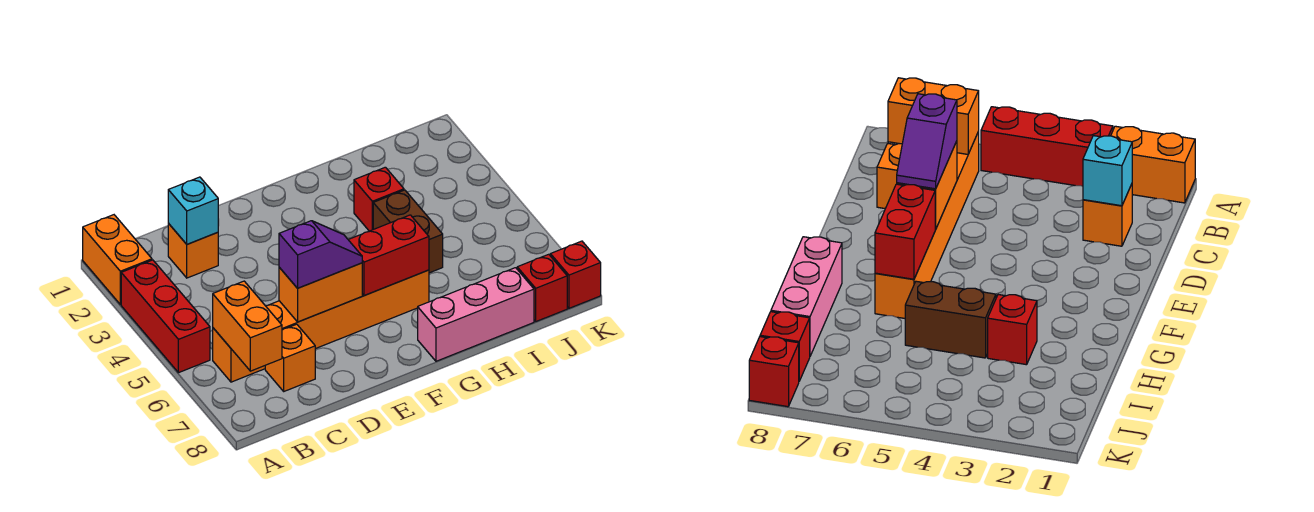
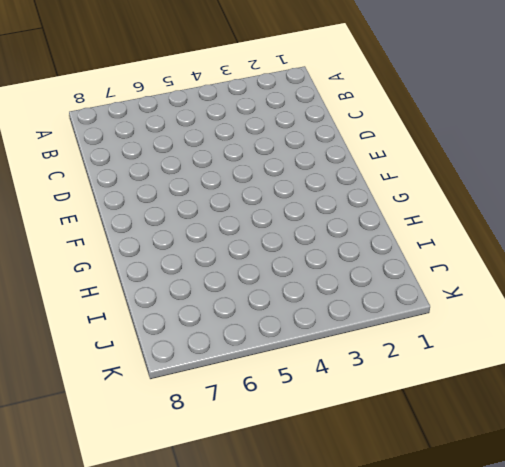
none -> orange brick A1:A2 level 1
none -> red brick A3:A5 level 1
none -> orange brick B6:G6 level 1

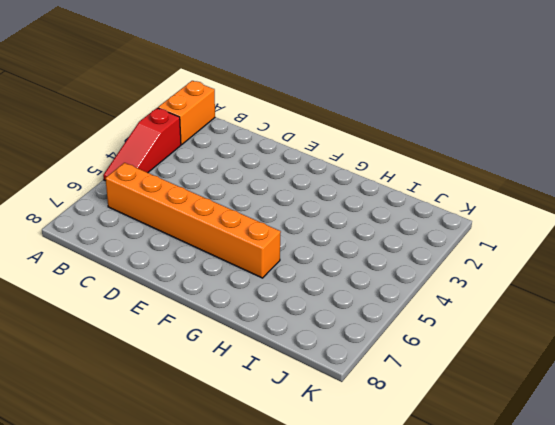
red slope A3:A5 level 1 top 3 -> red brick A3:A5 level 1
none -> orange brick C2 level 1
none -> orange brick C7 level 1
none -> pink brick G8:I8 level 1

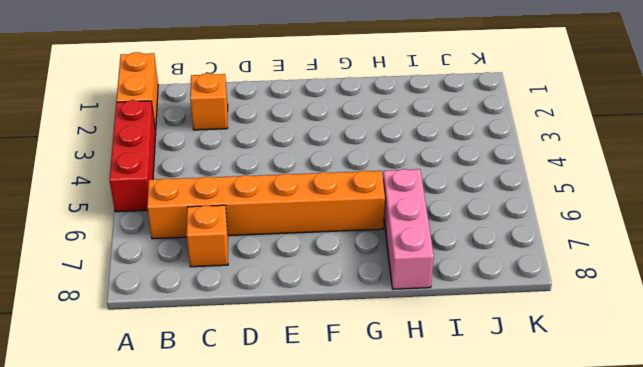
pink brick H6:H8 level 1 -> pink brick G8:I8 level 1
none -> red brick H3 level 1
none -> brown brick H4:H5 level 1
none -> red brick J8 level 1

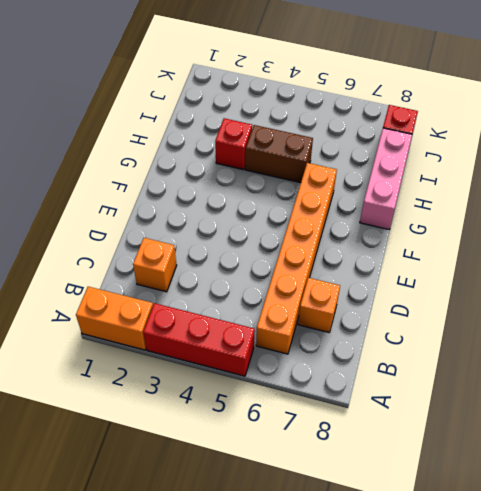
none -> red brick K8 level 1
none -> orange brick B6:B7 level 2
none -> cyan brick C2 level 2

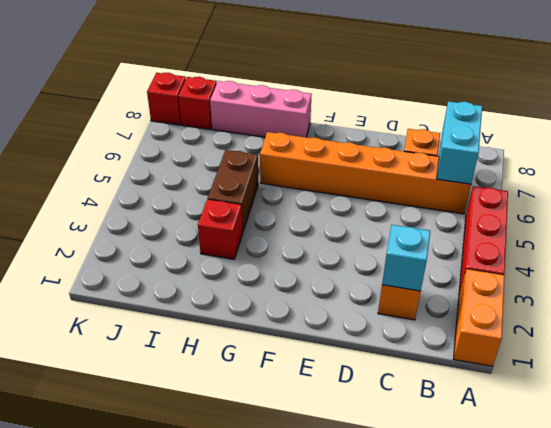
cyan brick B6:B7 level 2 -> orange brick B6:B7 level 2
none -> orange brick D6:E6 level 2
none -> red brick F6:G6 level 2
none -> purple slope D6:E6 level 3 top D

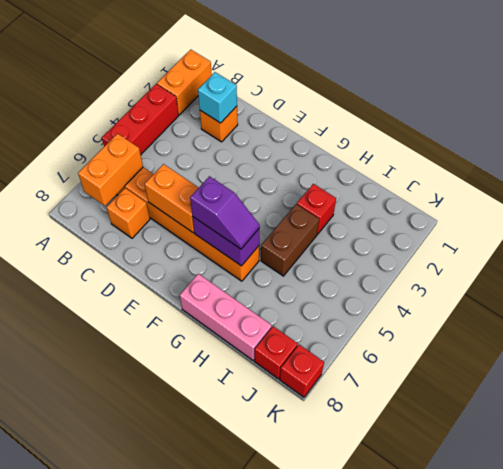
purple brick F6:G6 level 2 -> red brick F6:G6 level 2
purple slope F6:G6 level 3 top F -> purple slope D6:E6 level 3 top D

